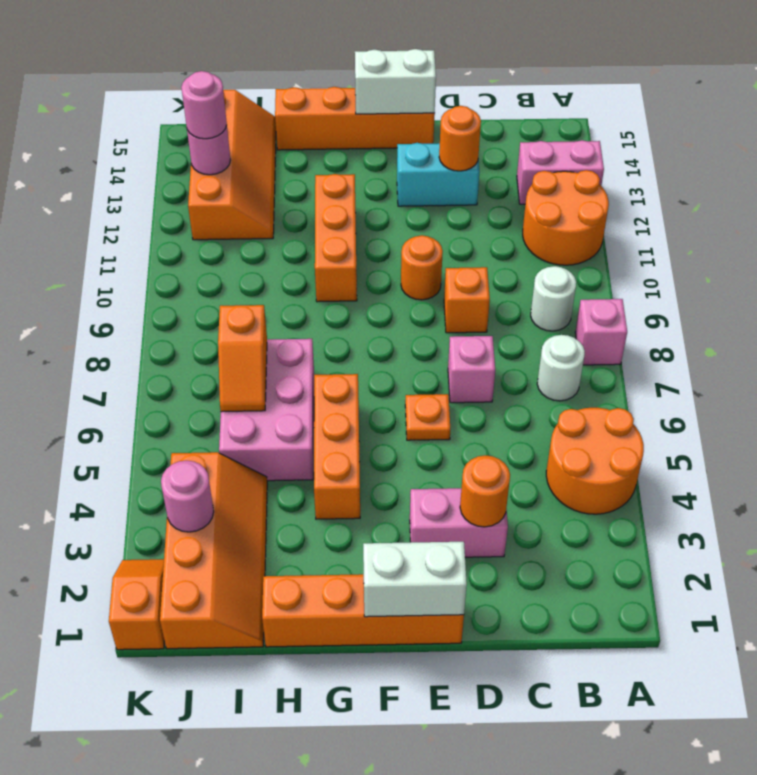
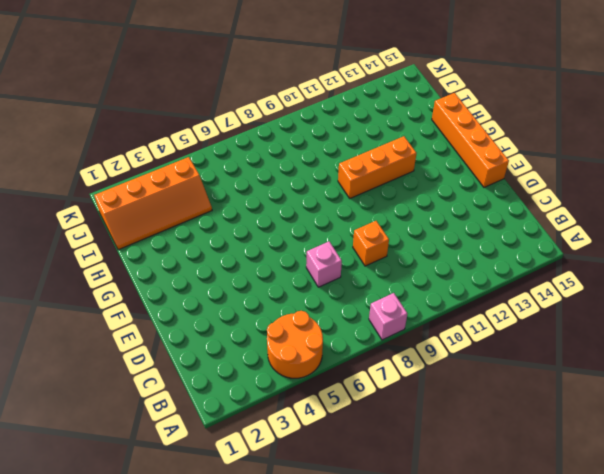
none -> orange round brick A11:B12 level 1
none -> pink brick A13:B13 level 1
none -> white round brick B7 level 1

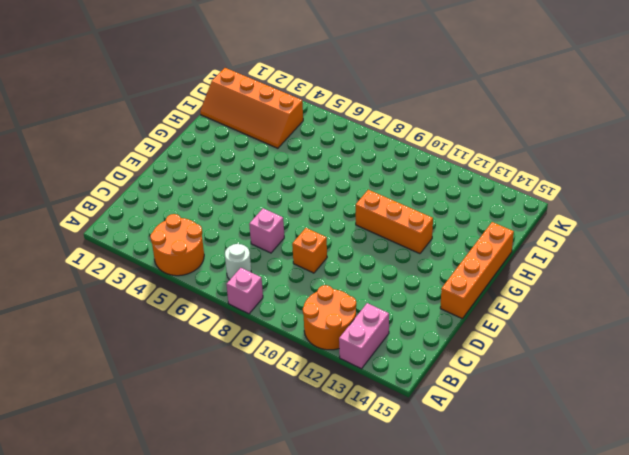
none -> white round brick B9 level 1
none -> pink brick D3:E3 level 1
none -> cyan brick D13:E13 level 1

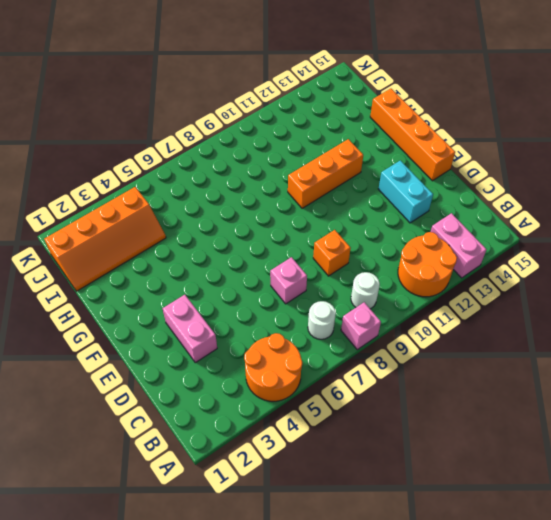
none -> orange brick E1:H1 level 1
none -> orange plate E6 level 1
none -> orange round brick E10 level 1

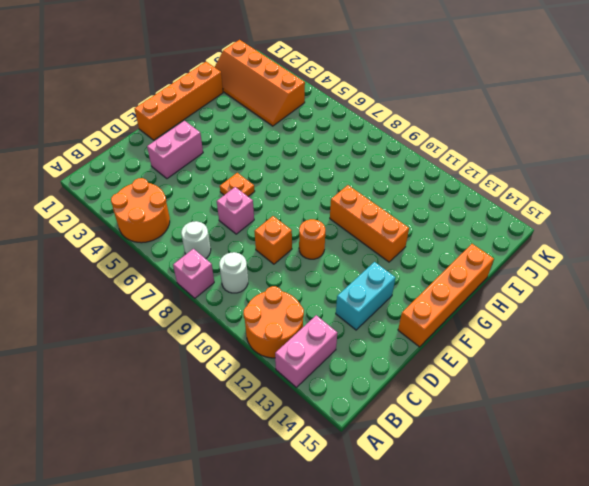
none -> orange brick G4:G6 level 1
none -> pink brick H5:I7 level 1
none -> orange slope I12:J15 level 1 top J

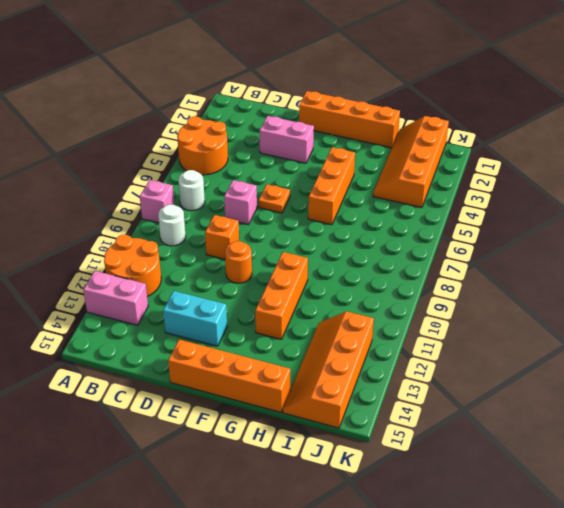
none -> pink brick H5:I7 level 1
none -> orange slope K1:K2 level 1 top 1
none -> orange round brick D3 level 2

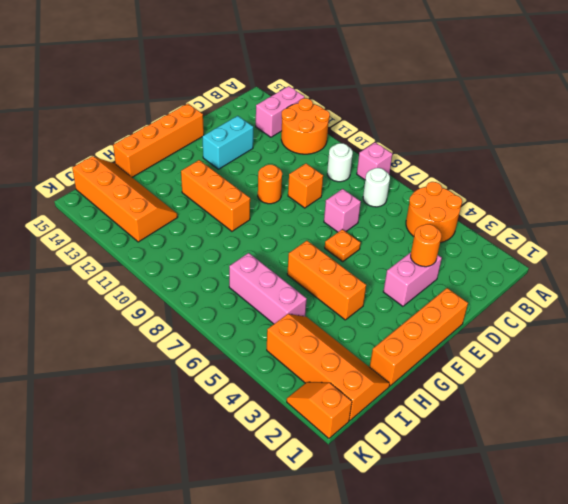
pink brick I5:I7 level 1 -> pink brick H5:I7 level 1
none -> orange round brick D13 level 2
none -> white brick E1:F1 level 2
none -> white brick E15:F15 level 2

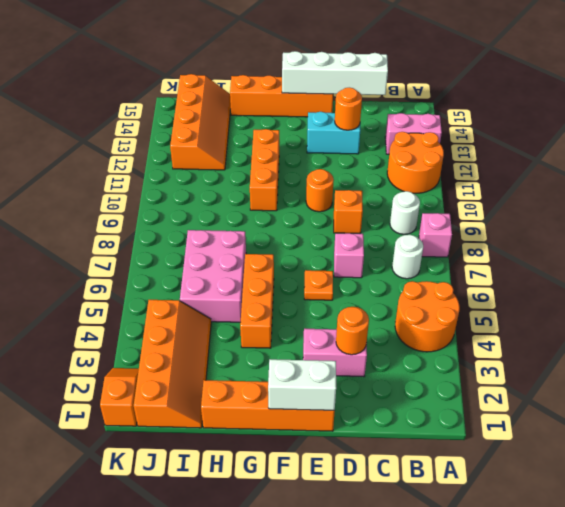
white brick C15:F15 level 2 -> white brick E15:F15 level 2
none -> orange slope I6:I7 level 2 top 7
none -> pink round brick J3 level 2
none -> pink round brick J13 level 2

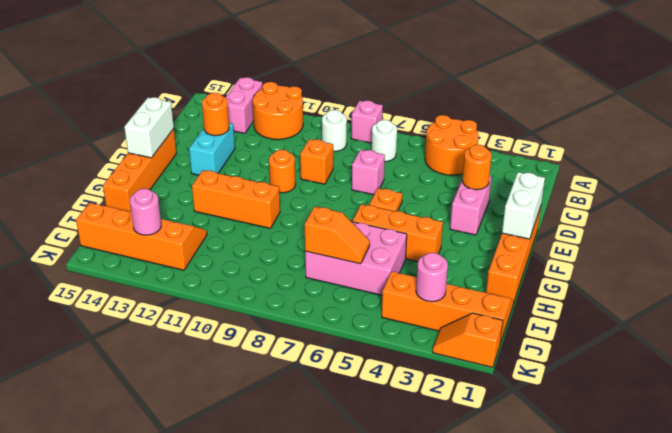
none -> pink round brick J13 level 3

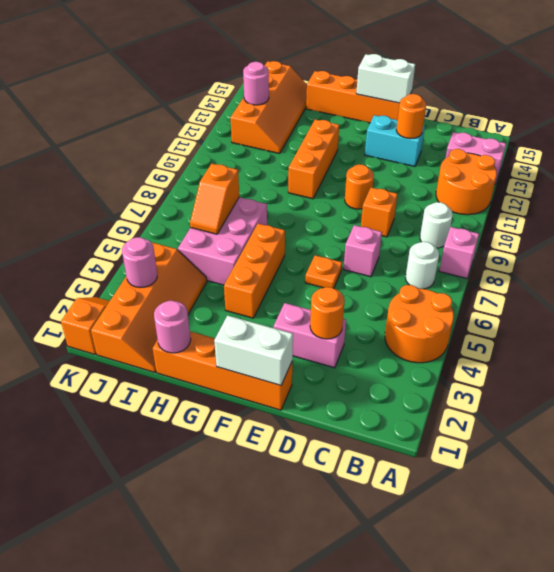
pink round brick H1 level 2 -> pink round brick J13 level 3

